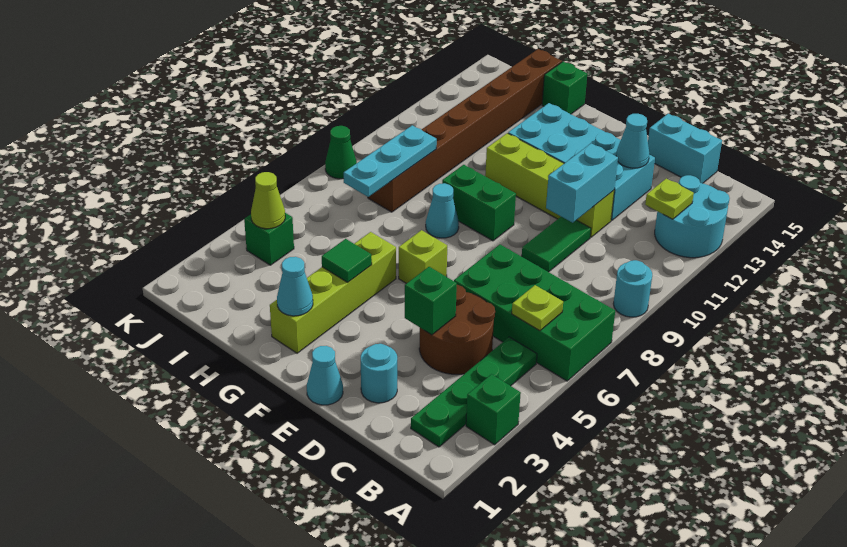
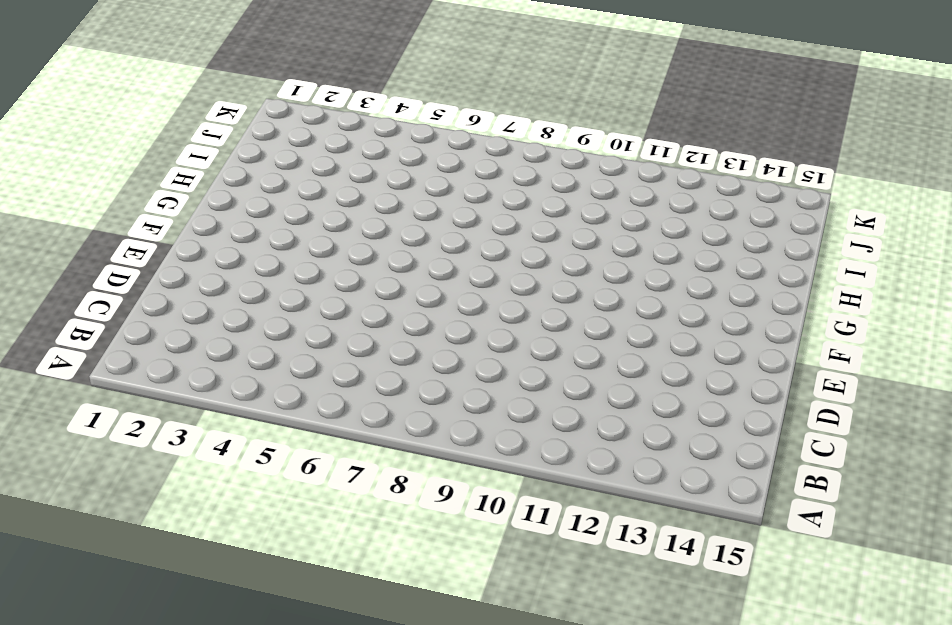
none -> green brick A3 level 1
none -> green brick A6:D7 level 1
none -> cyan round brick A9 level 1

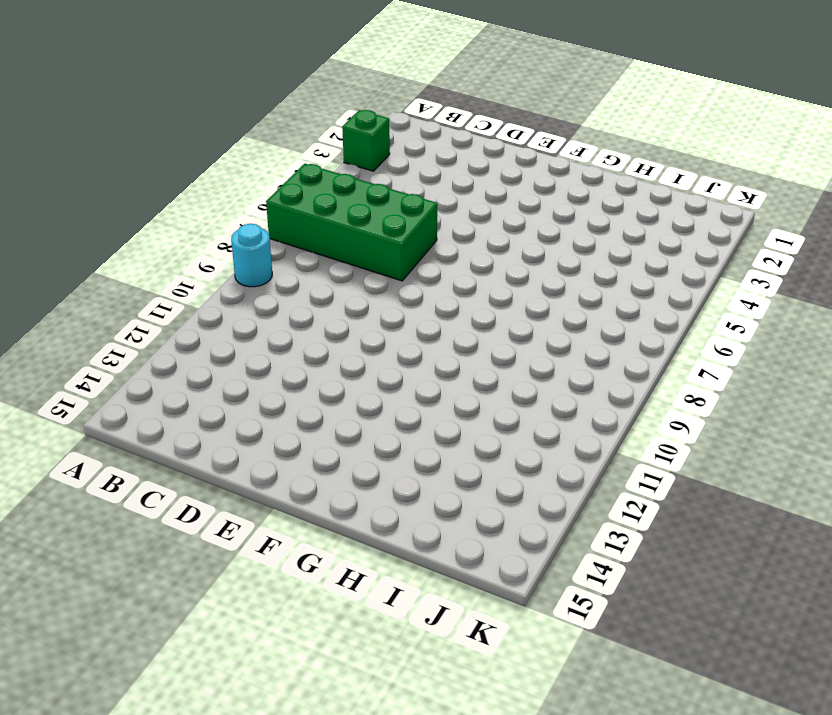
none -> cyan round brick A12:B13 level 1
none -> green plate B2:B5 level 1
none -> brown round brick C4:D5 level 1

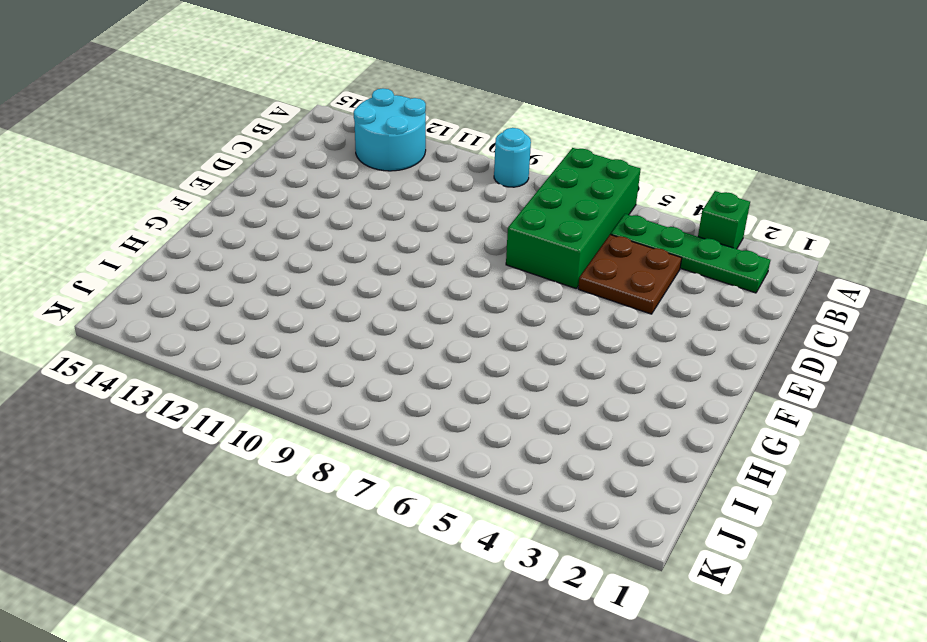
brown plate C4:D5 level 1 -> brown round brick C4:D5 level 1
none -> cyan brick C15:D15 level 1
none -> cyan round brick D2 level 1
none -> green tile D9:D10 level 1

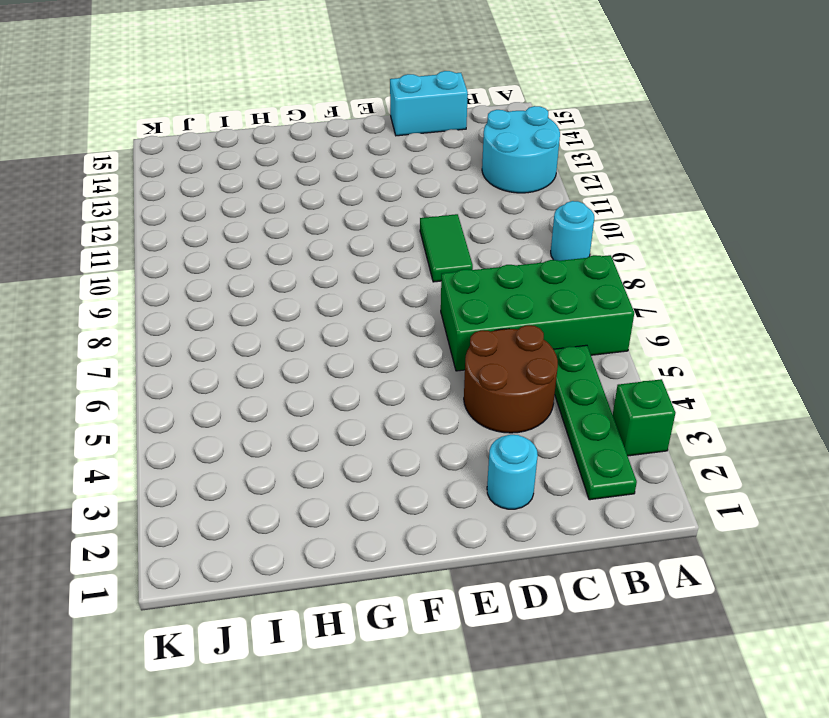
none -> lime brick D11:G11 level 1
none -> cyan brick D12:G13 level 1
none -> cyan cone E1 level 1

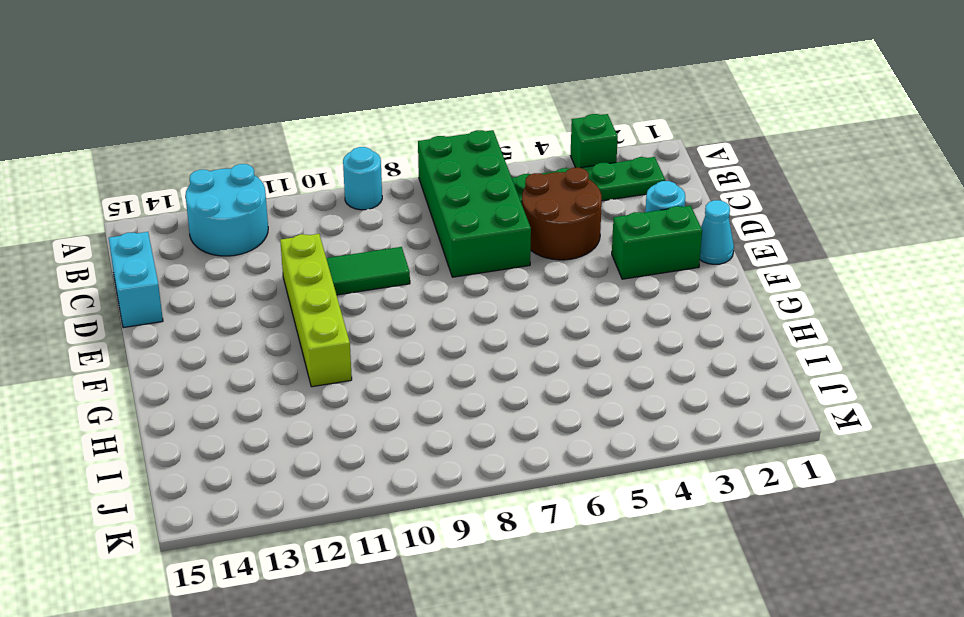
green brick E2:E3 level 1 -> green brick F9:G9 level 1
none -> cyan brick D12:G13 level 1
none -> lime brick F6 level 1
none -> lime brick G2:G5 level 1

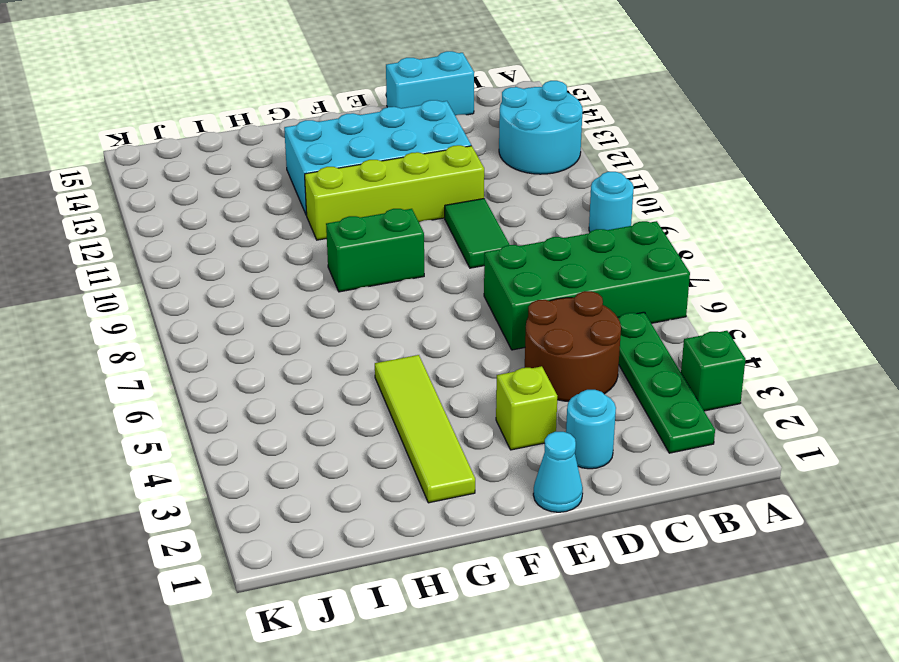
lime brick E3 level 1 -> lime brick F6 level 1
lime tile G2:G5 level 1 -> lime brick G2:G5 level 1
none -> cyan cone G8 level 1
none -> green brick H15 level 1
none -> brown brick I8:I15 level 1

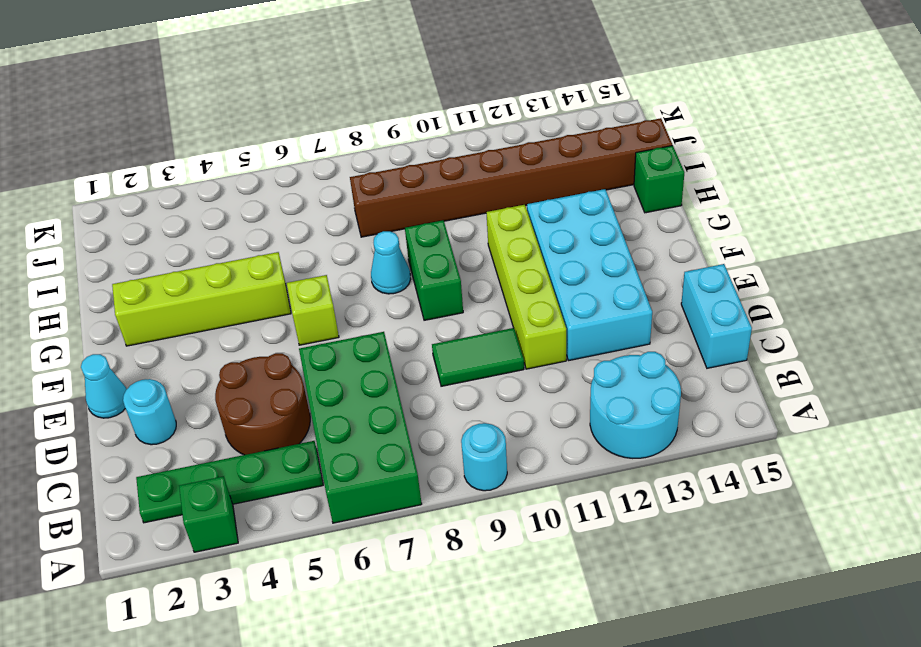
none -> green brick J4 level 1
none -> green cone K8 level 1
none -> lime plate B6 level 2

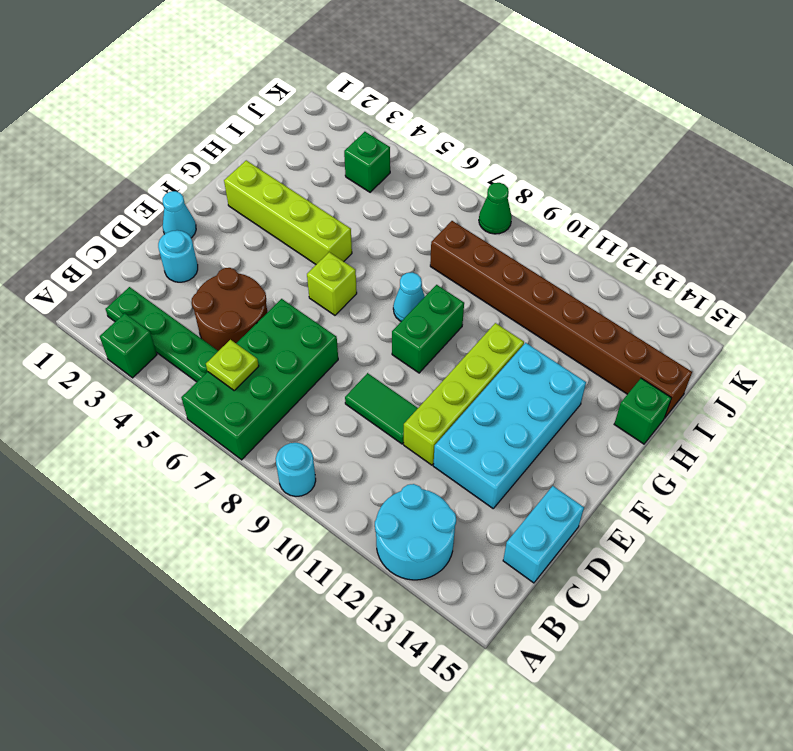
none -> lime plate B12 level 2
none -> green brick D4 level 2
none -> cyan brick D10:D11 level 2

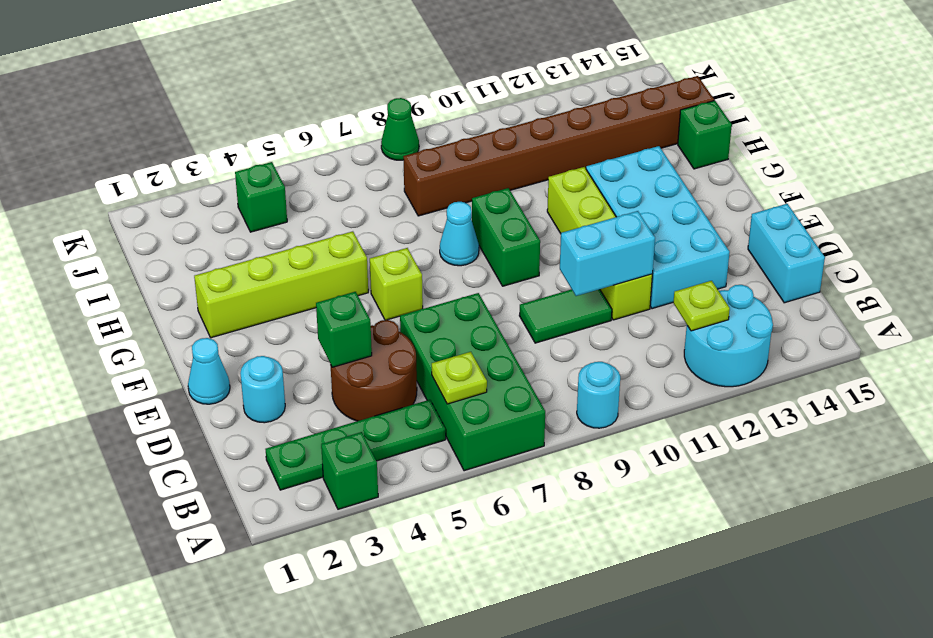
none -> cyan cone D13 level 2
none -> cyan cone G2 level 2
none -> green tile G4 level 2

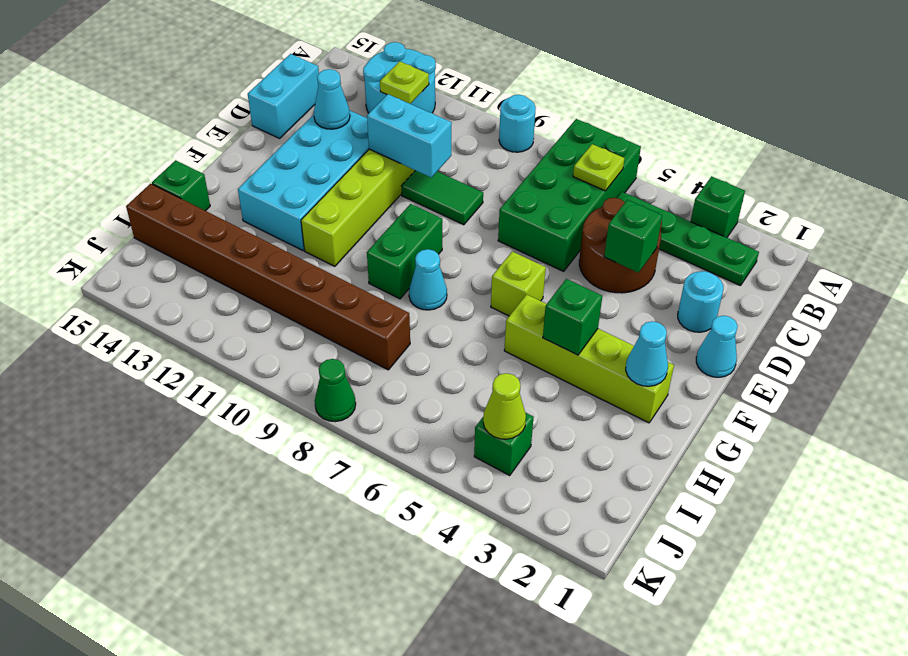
green brick G4 level 2 -> green tile G4 level 2
none -> cyan plate I7:I9 level 2

